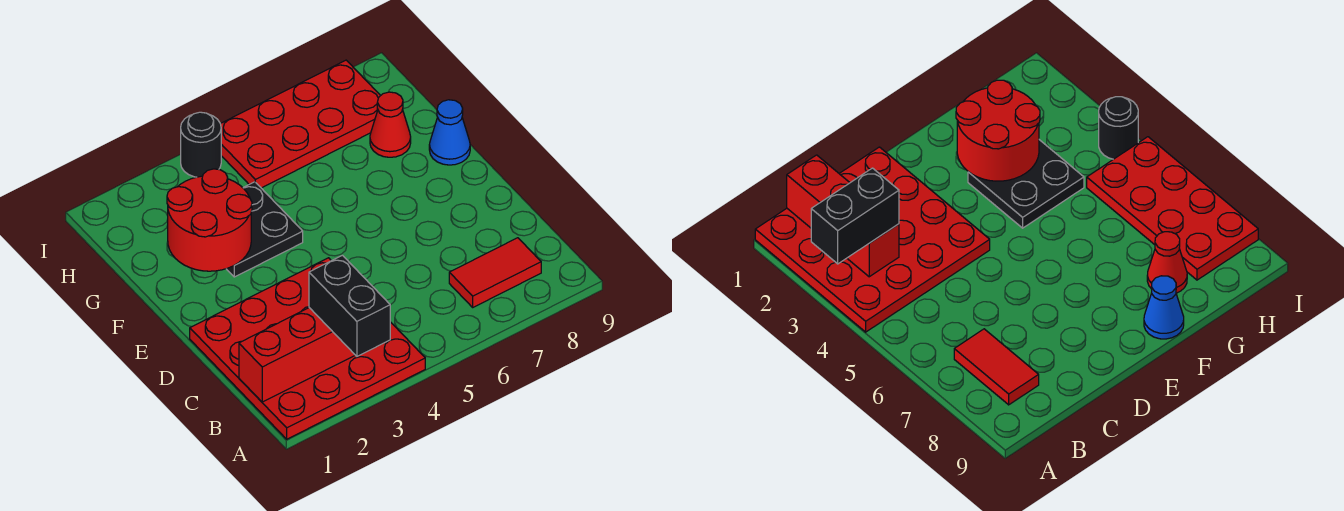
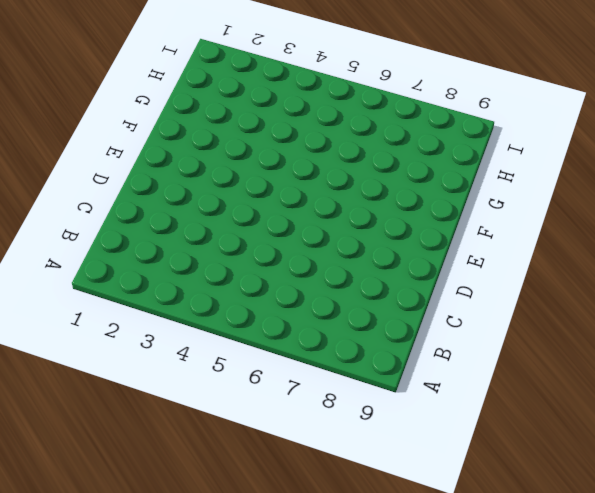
none -> red plate A1:D4 level 1
none -> red tile B7:B8 level 1

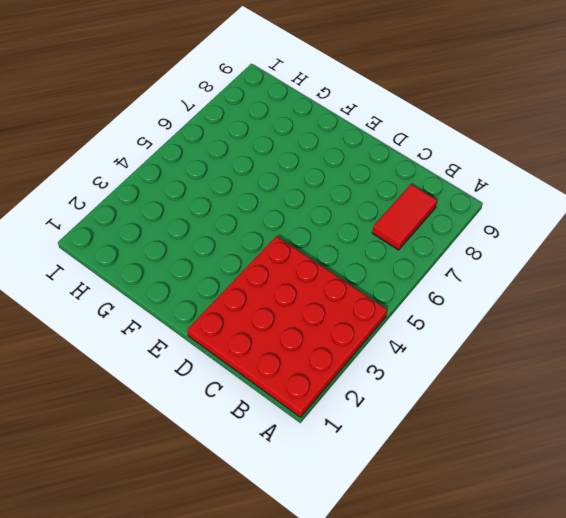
none -> black plate F3:G4 level 1
none -> blue cone F9 level 1

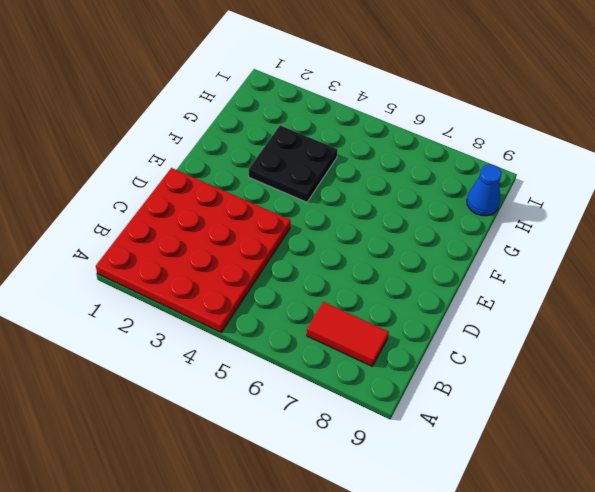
blue cone H9 level 1 -> blue cone F9 level 1
none -> red cone G8 level 1
none -> red plate H5:I8 level 1

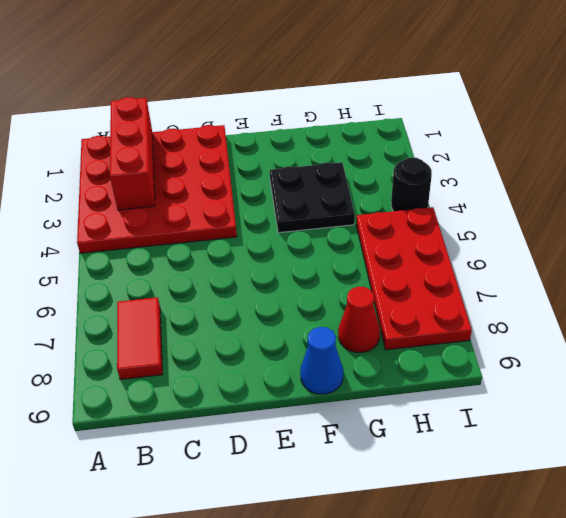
none -> red round brick F2:G3 level 2
none -> black brick A3:B3 level 3

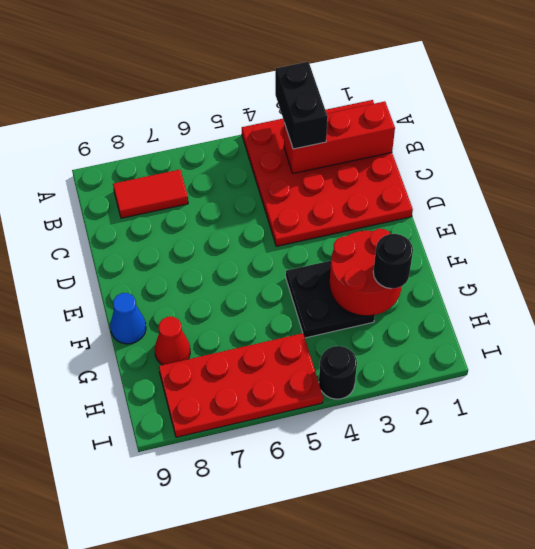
black round brick G2 level 3 -> none

